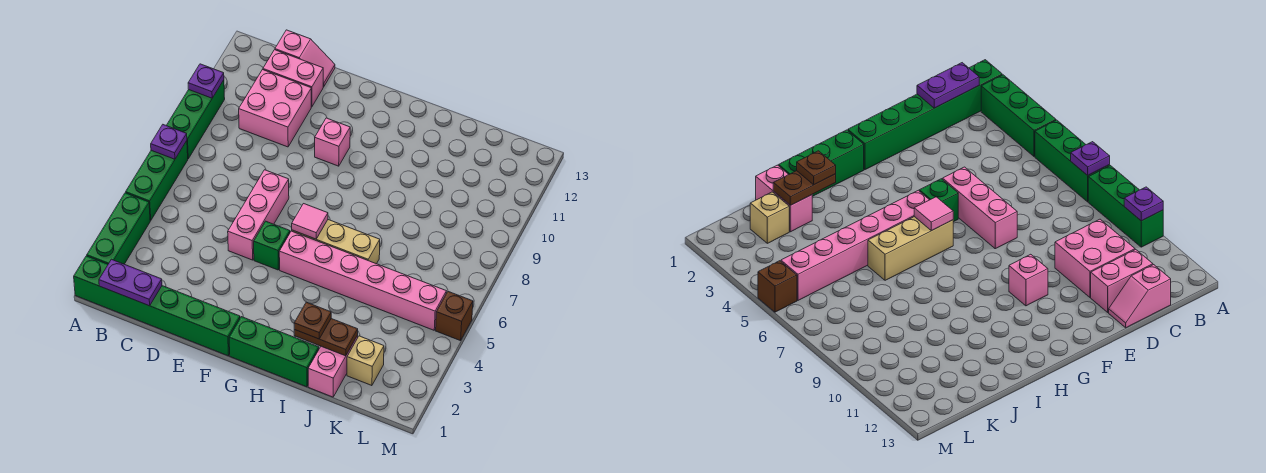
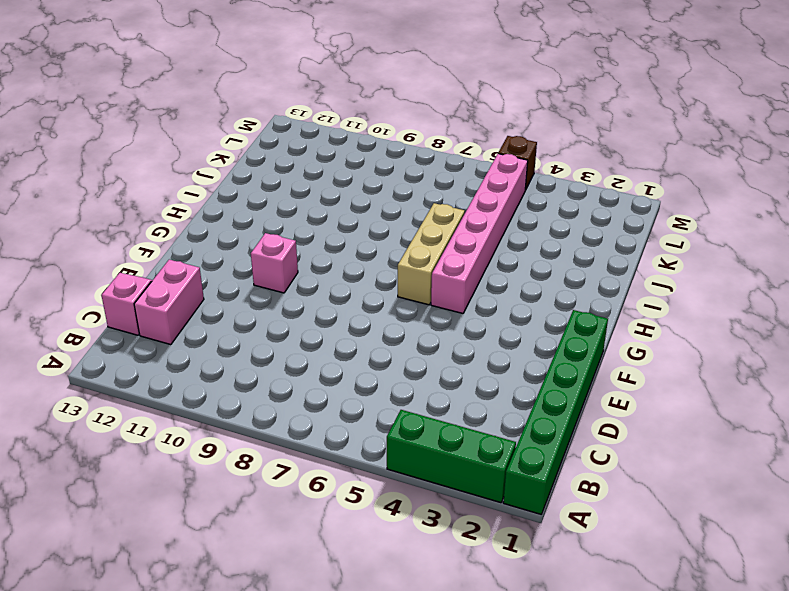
none -> green brick A5:A7 level 1
none -> green brick A8:A10 level 1
none -> pink brick C10:D11 level 1

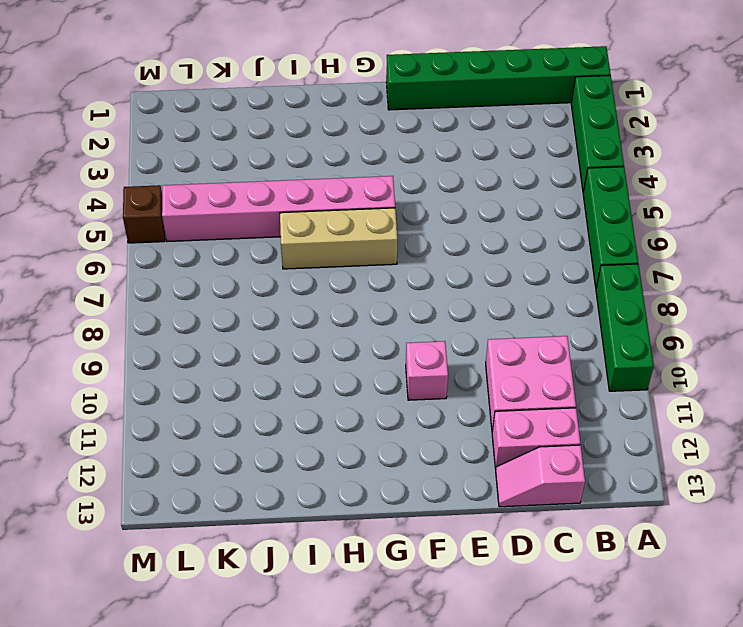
none -> pink brick E5:E7 level 1
none -> green brick F5 level 1
none -> green brick G1:I1 level 1

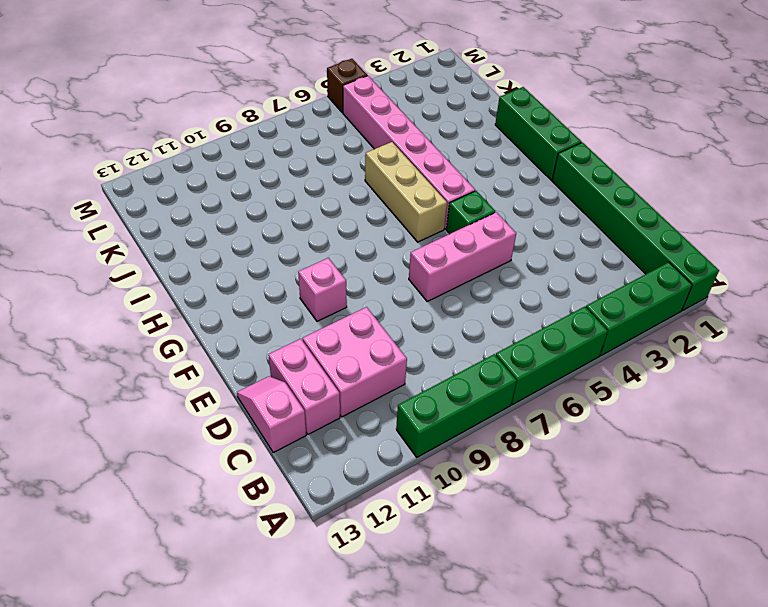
none -> pink brick J1:J2 level 1
none -> tan brick K2 level 1
none -> purple plate A7 level 2

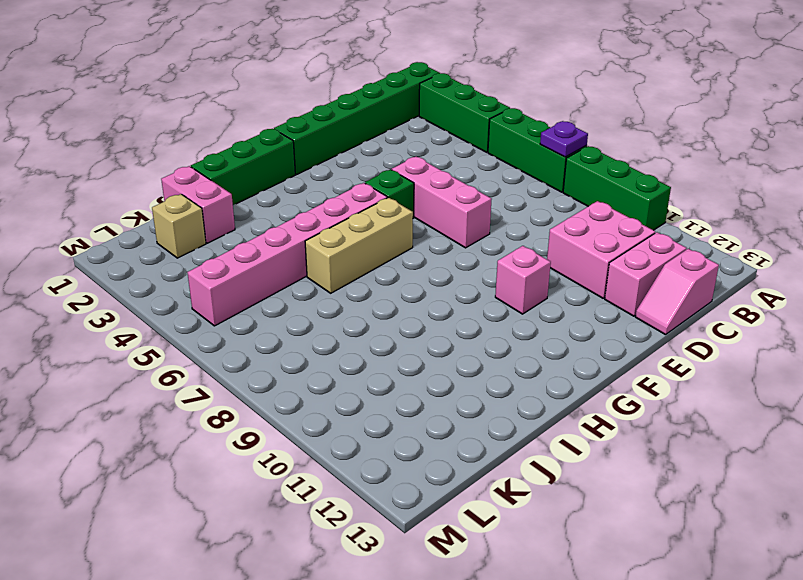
none -> brown brick M5 level 1
none -> purple plate A10 level 2
none -> purple plate B1:C1 level 2

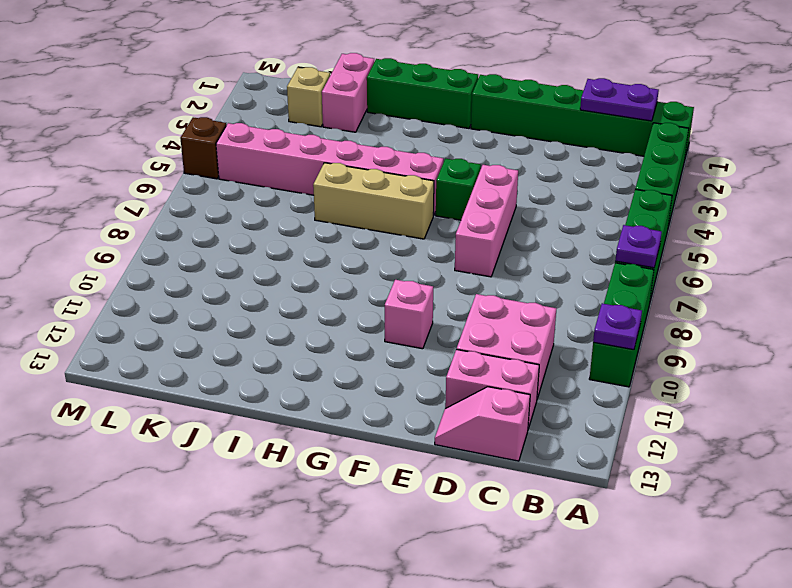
none -> pink tile G6 level 2
none -> brown plate I2:J2 level 2
none -> brown plate I2 level 3

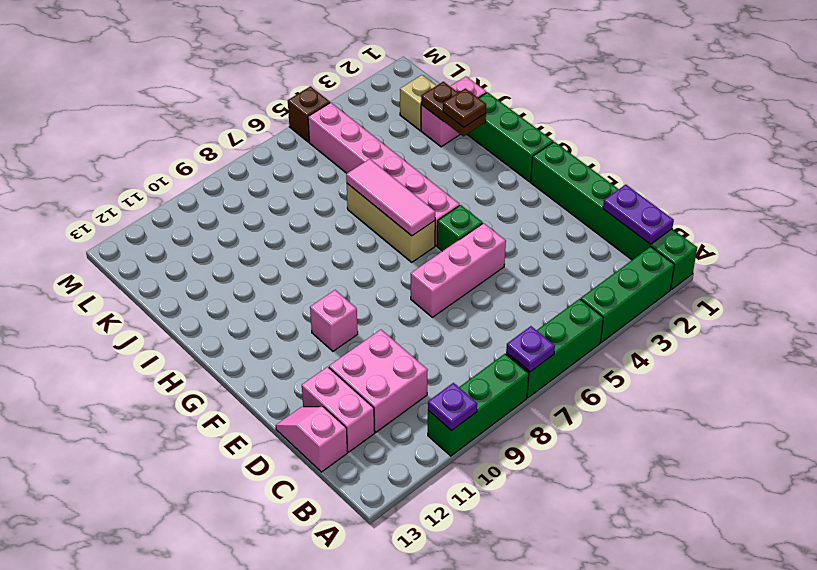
pink tile G6:I6 level 2 -> pink tile G6 level 2

